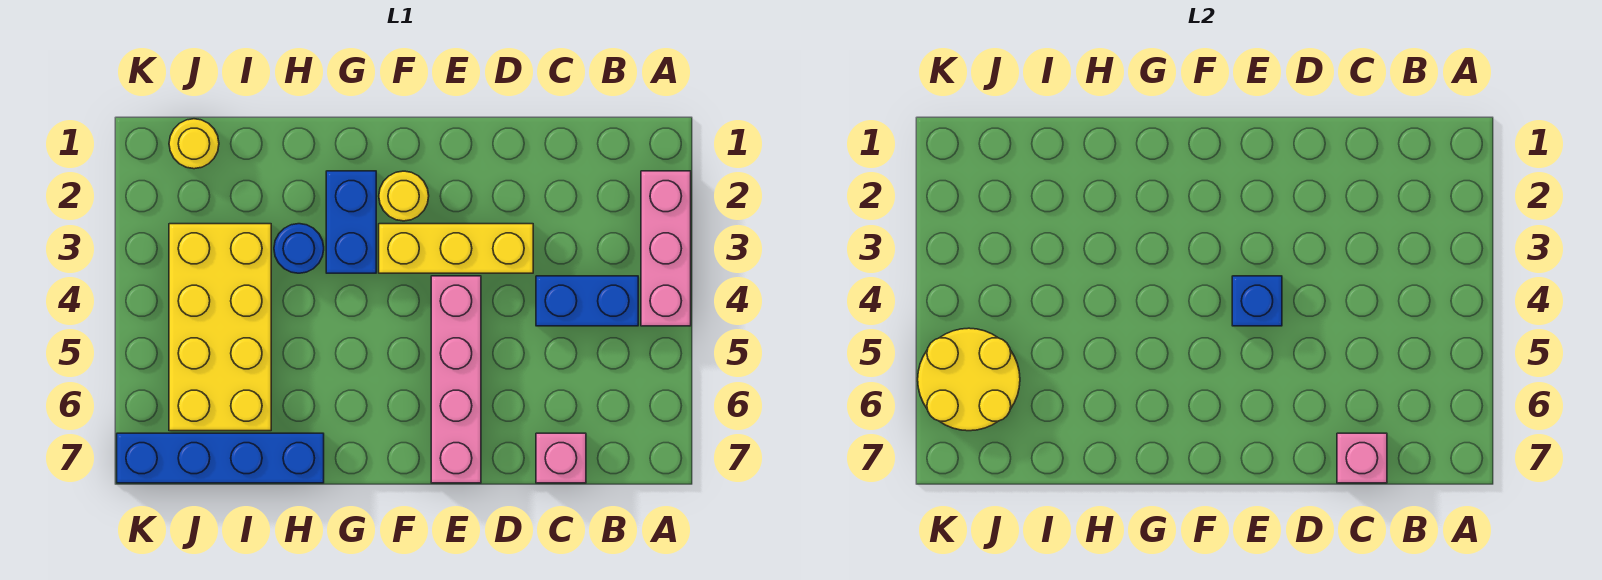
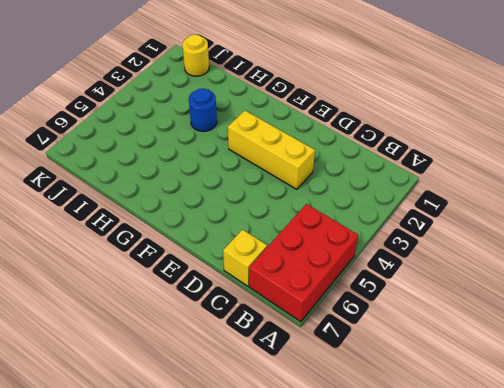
red brick A5:B7 level 1 -> none
yellow brick C7 level 1 -> pink brick C7 level 1
none -> pink brick A2:A4 level 1
none -> blue brick B4:C4 level 1
none -> pink brick E4:E7 level 1

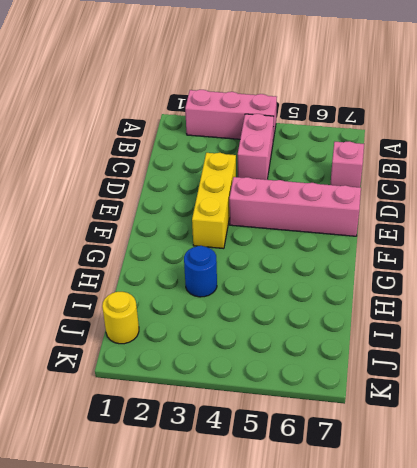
pink brick B4:C4 level 1 -> blue brick B4:C4 level 1
none -> yellow round brick F2 level 1
none -> blue brick G2:G3 level 1
none -> blue brick H7:K7 level 1

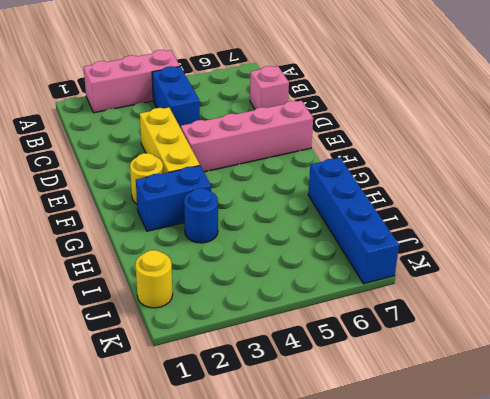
none -> yellow brick I3:J6 level 1
none -> pink brick C7 level 2
none -> blue brick E4 level 2

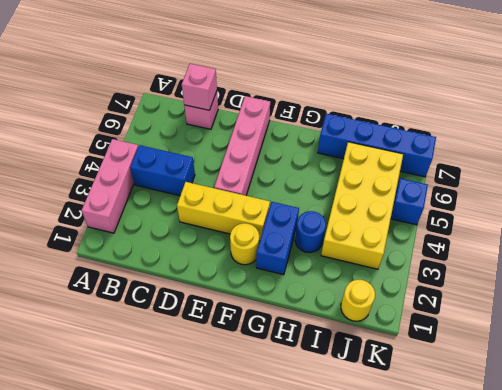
blue brick K5 level 1 -> blue brick E4 level 2
none -> yellow round brick J5:K6 level 2

